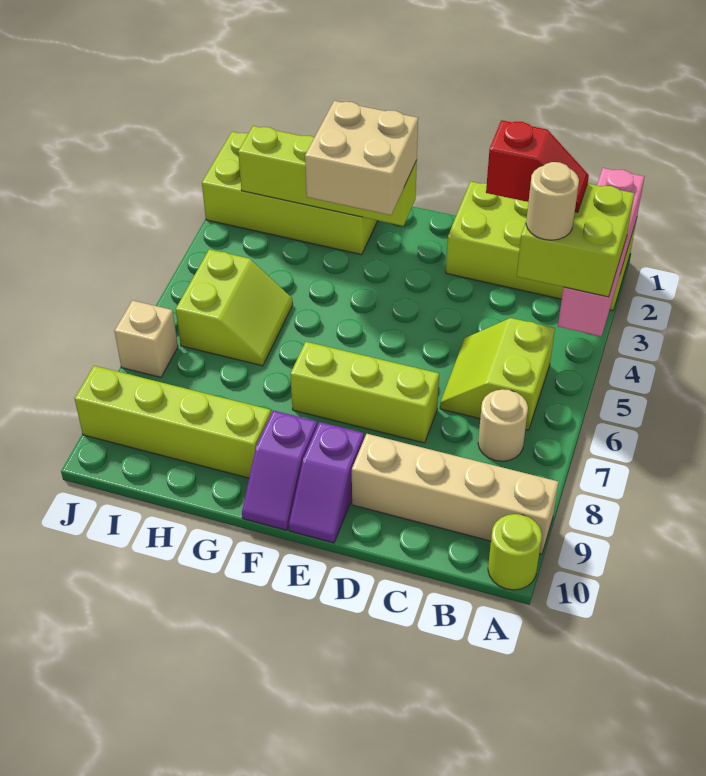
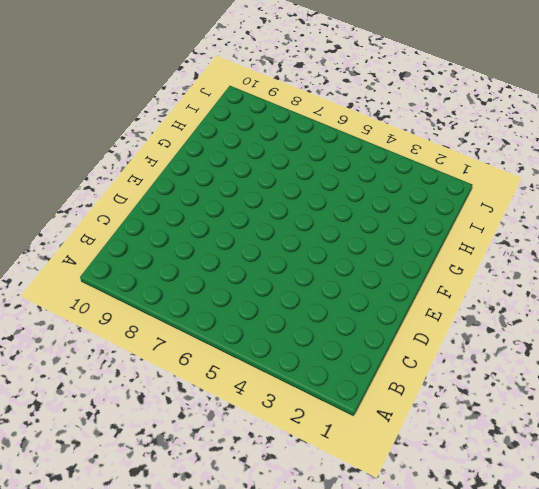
none -> lime brick A1:D2 level 1
none -> tan brick A9:D9 level 1
none -> lime round brick A10 level 1

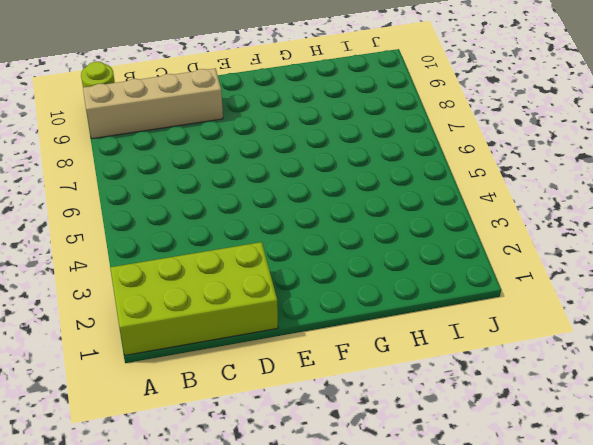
none -> lime slope B5:C6 level 1 top B
none -> tan round brick B7 level 1
none -> lime brick D7:F7 level 1

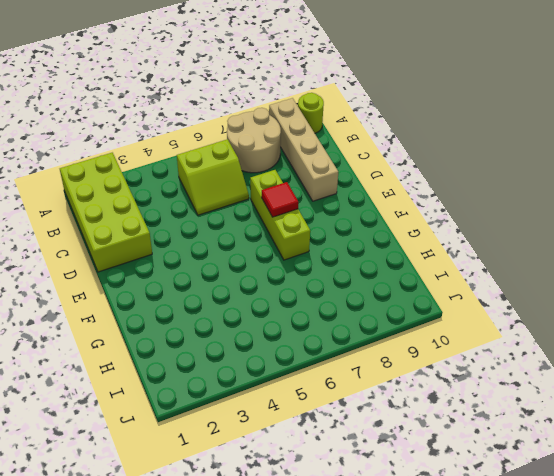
tan round brick A7:B8 level 1 -> tan round brick B7 level 1
red tile E7 level 2 -> none
none -> purple slope E9:E10 level 1 top 9
none -> purple slope F9:F10 level 1 top 9
none -> lime brick G1:J2 level 1

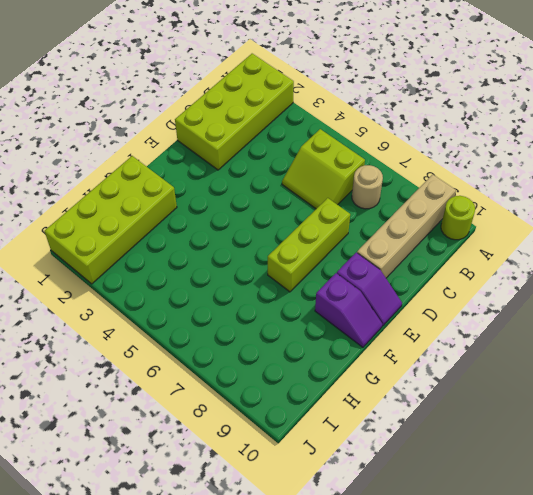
none -> lime brick G9:J9 level 1
none -> lime slope H5:I6 level 1 top I
none -> tan brick J7 level 1

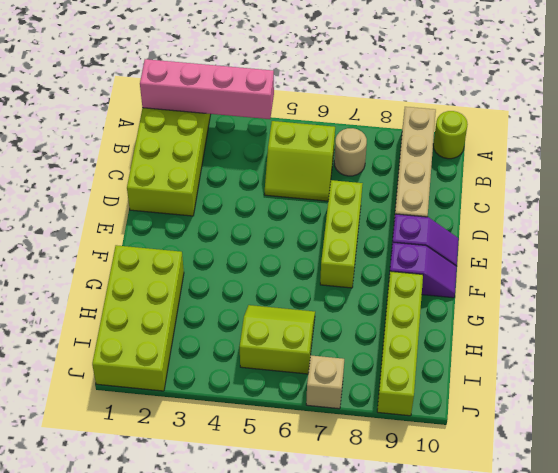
none -> lime brick F2:I2 level 2
none -> lime brick A3:B4 level 3
none -> tan brick F2:G3 level 3

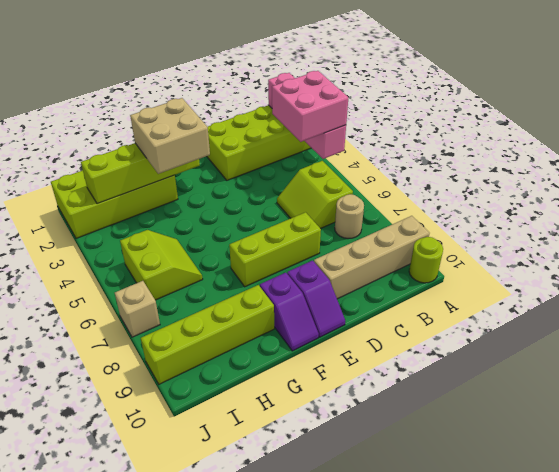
pink brick A3:B4 level 3 -> lime brick A3:B4 level 3
none -> red slope B3:C3 level 4 top C
none -> tan round brick B4 level 4

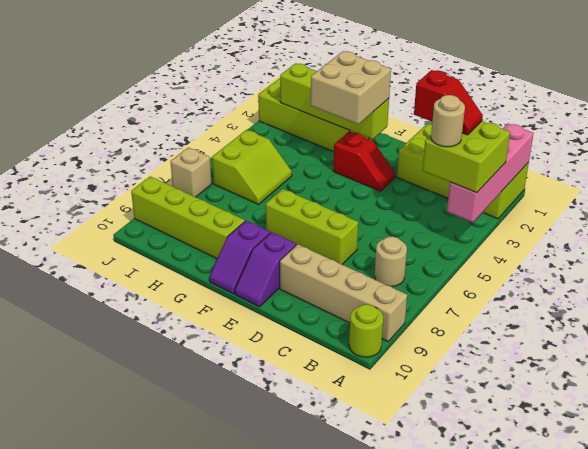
red slope E3:F3 level 1 top F -> none
none -> lime slope B5:C6 level 1 top B

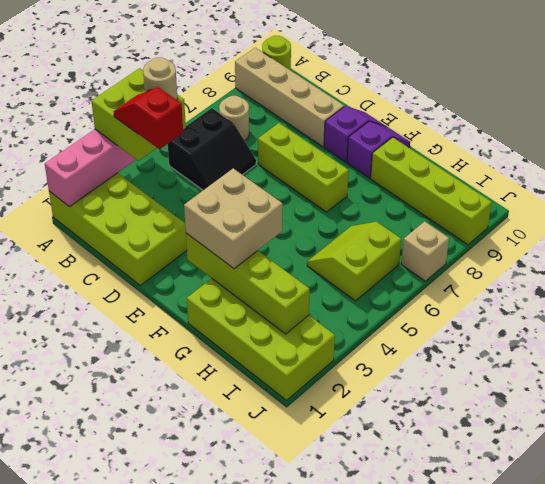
black slope B5:C6 level 1 top B -> lime slope B5:C6 level 1 top B

